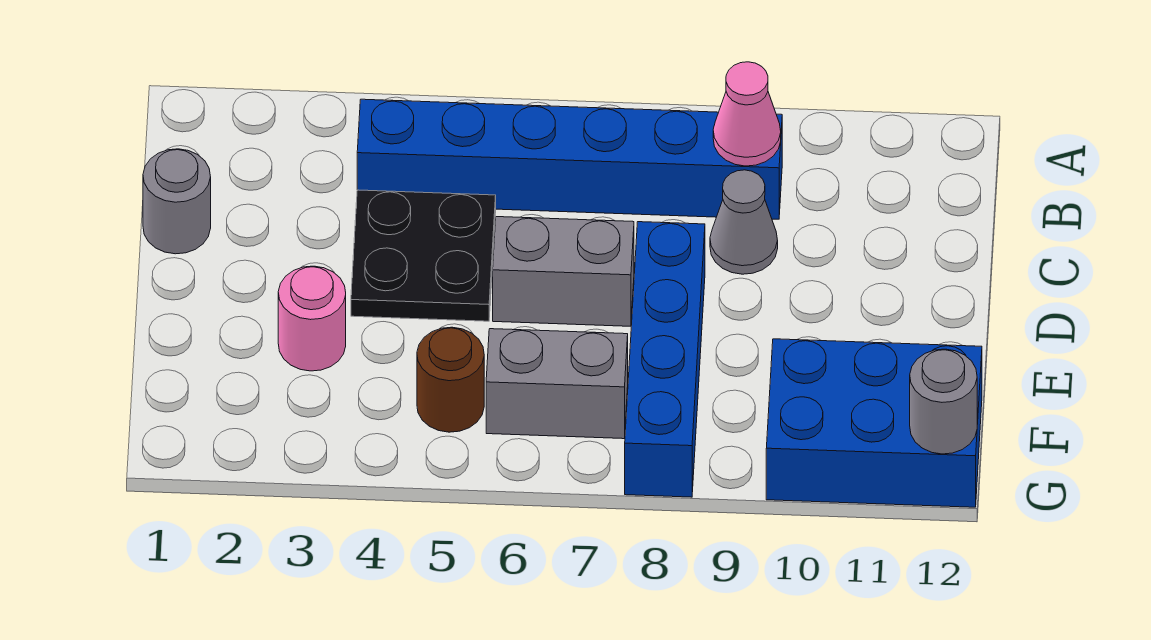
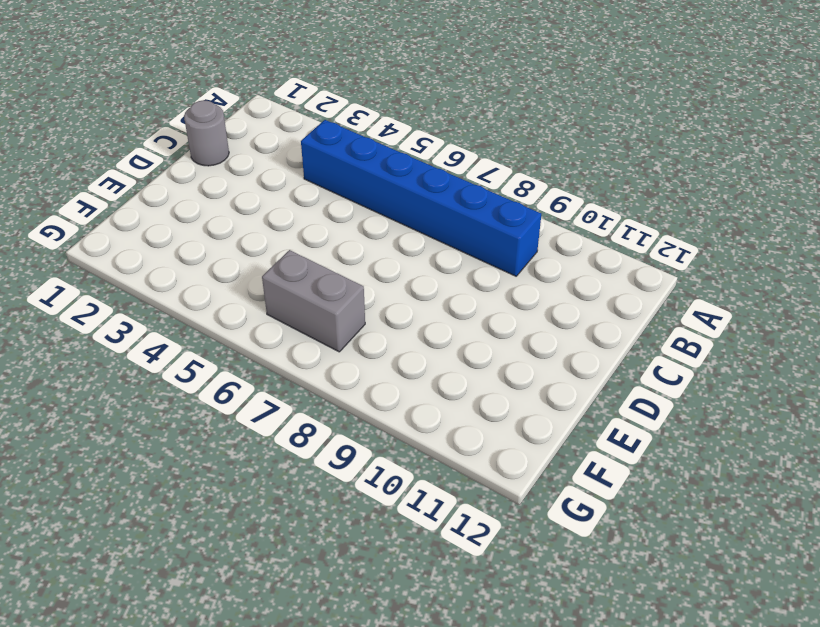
none -> black plate C4:D5 level 1
none -> grey cone C9 level 1
none -> grey brick D6:D7 level 1

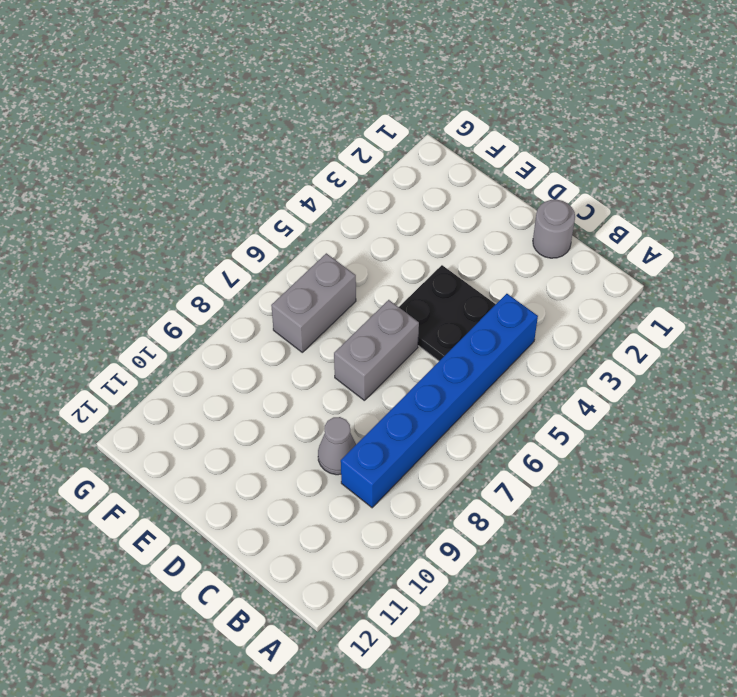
none -> blue brick D8:G8 level 1
none -> pink round brick E3 level 1
none -> brown round brick F5 level 1

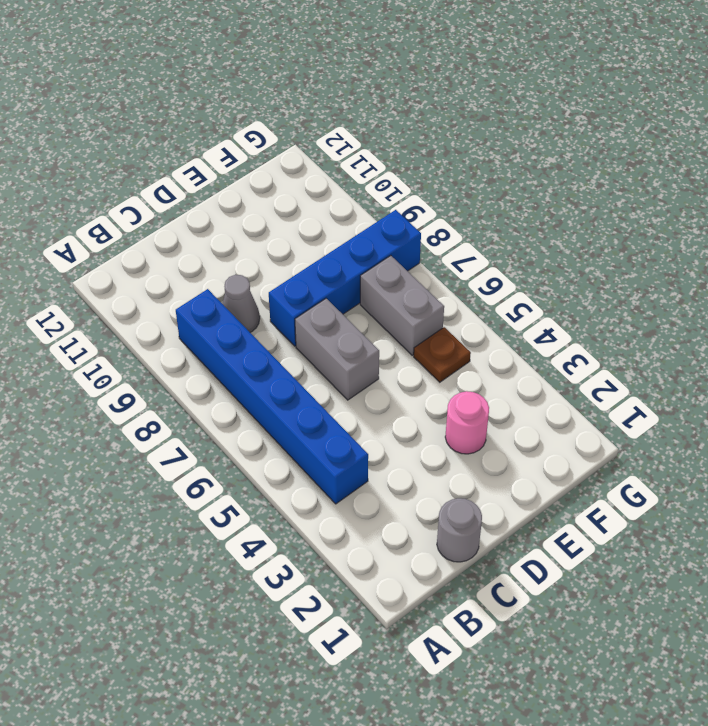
brown plate F5 level 1 -> brown round brick F5 level 1
none -> black plate C4:D5 level 1
none -> blue brick F10:G12 level 1
none -> pink cone B9 level 2

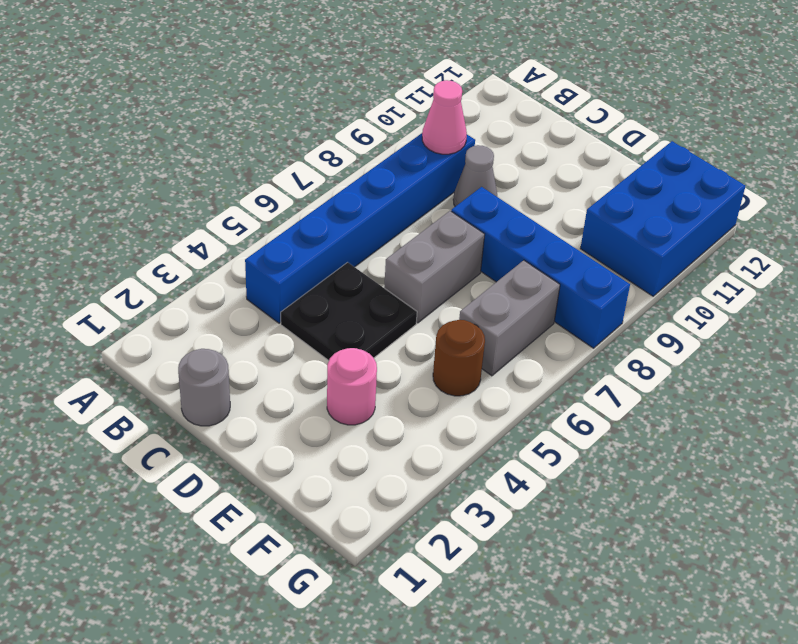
none -> grey round brick G12 level 2

